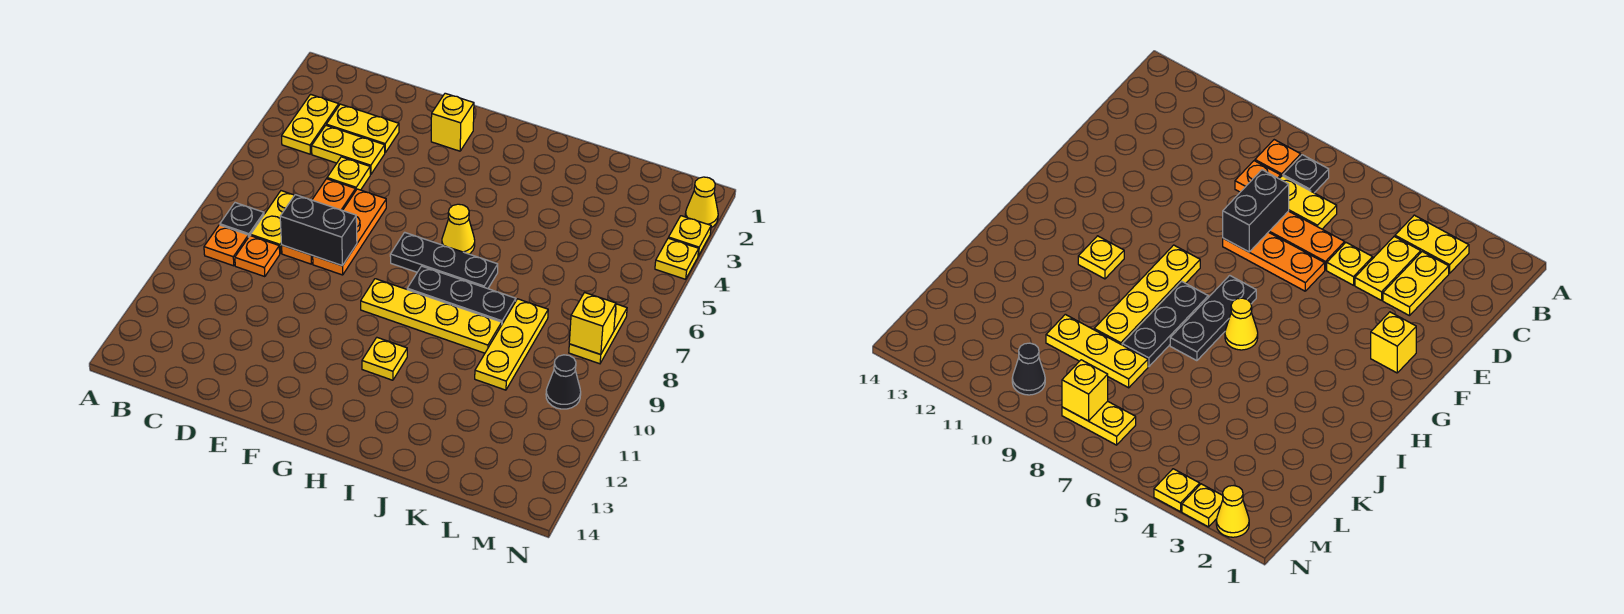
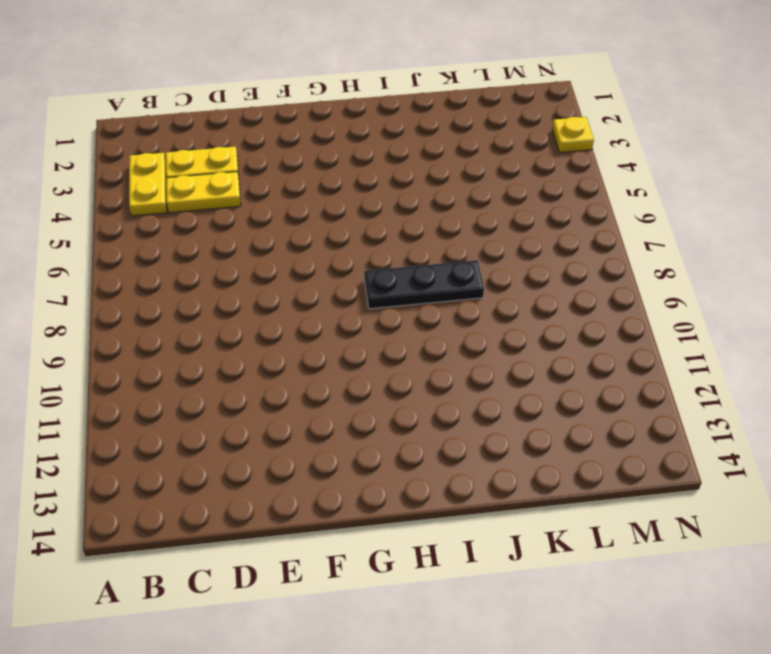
none -> black plate B8 level 1
none -> orange plate B9 level 1
none -> yellow plate C7:C8 level 1

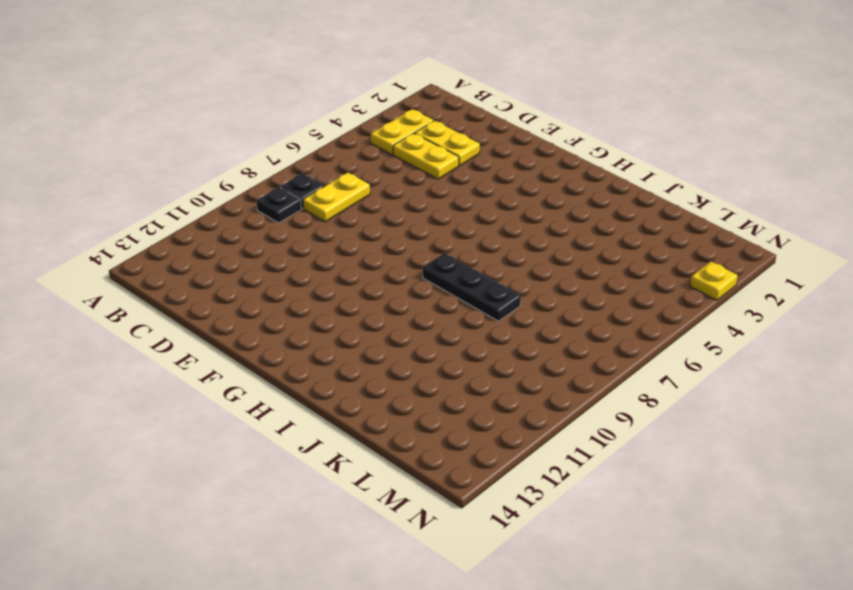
black plate B9 level 1 -> orange plate B9 level 1
none -> orange plate C9 level 1
none -> yellow plate D5 level 1
none -> orange plate D6:D8 level 1

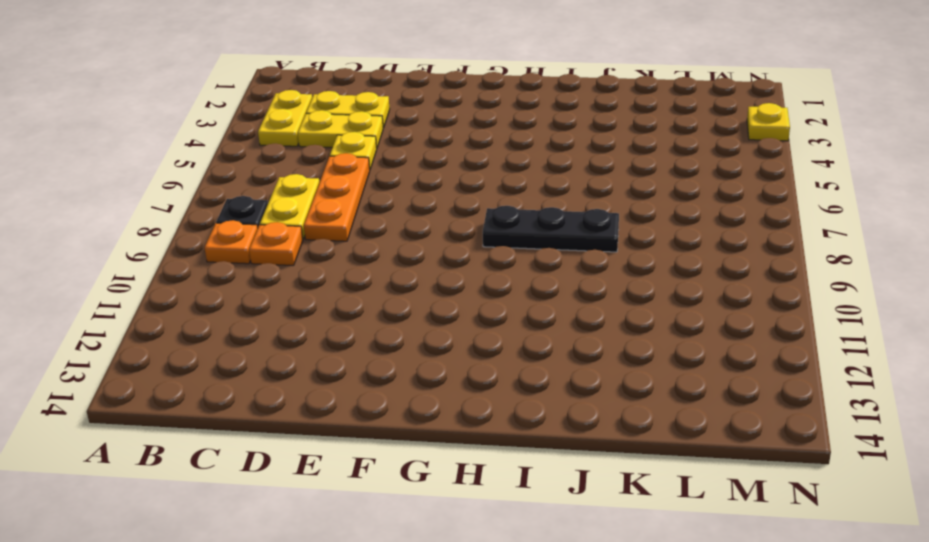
none -> orange plate E6:E8 level 1
none -> yellow brick F2 level 1
none -> black plate G7:I7 level 1

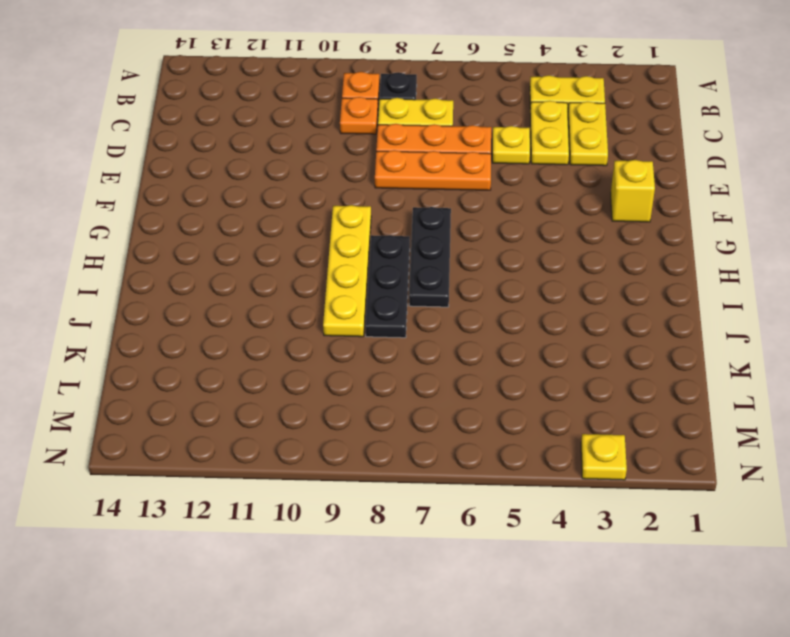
none -> yellow cone H6 level 1
none -> yellow plate H11 level 1
none -> yellow plate K8:K10 level 1

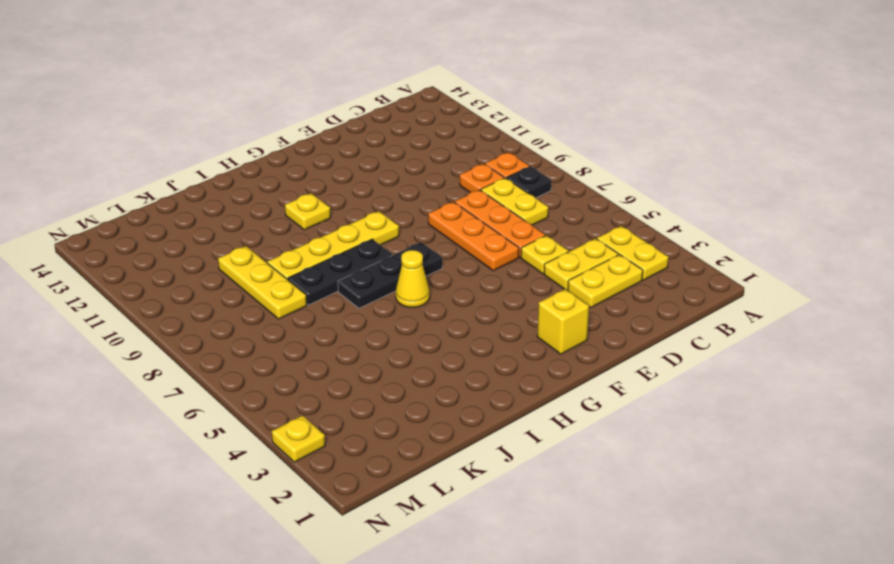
none -> yellow plate M7:M8 level 1
none -> black cone M10 level 1
none -> yellow cone N2 level 1

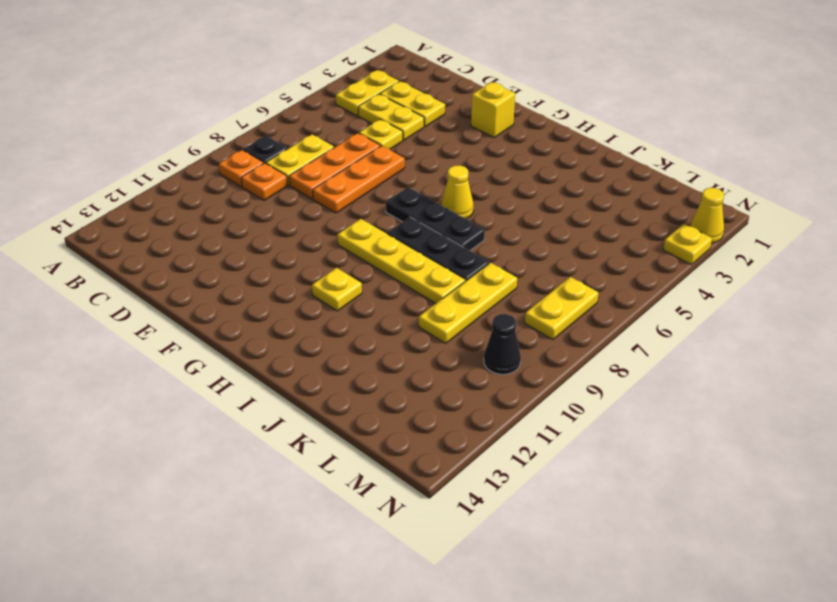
none -> yellow plate N4 level 1
none -> black brick D8:E8 level 2
none -> yellow brick M8 level 2

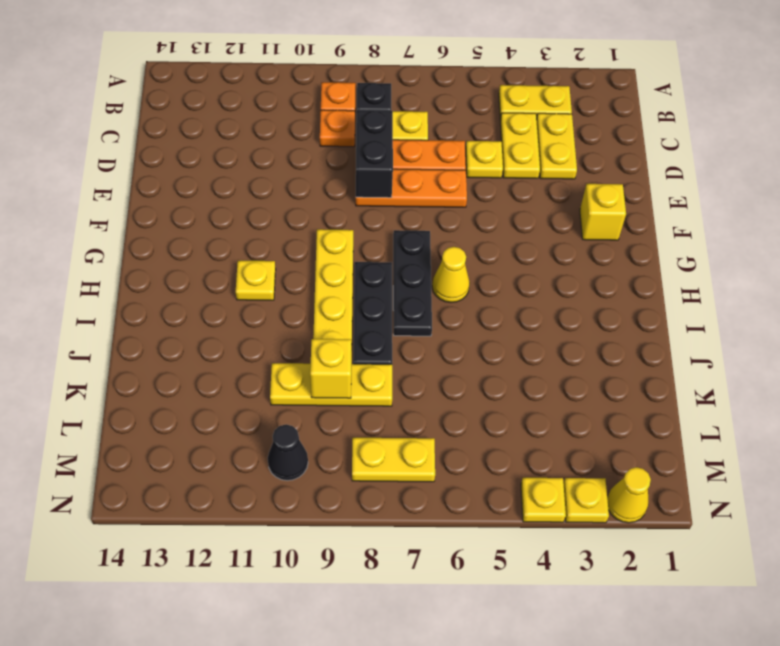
yellow brick K9 level 2 -> yellow brick M8 level 2

